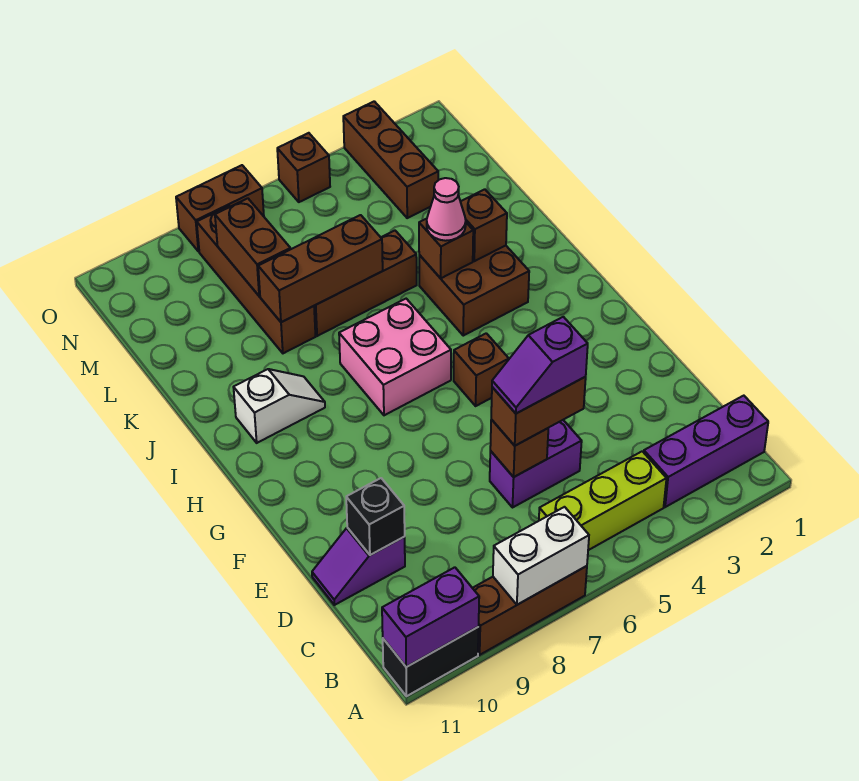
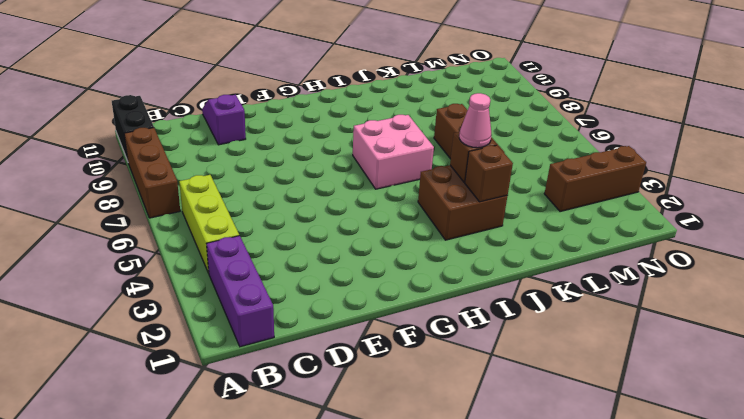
none -> purple brick D5:D6 level 1
none -> brown brick G5 level 1
none -> white slope I9:I10 level 1 top 10

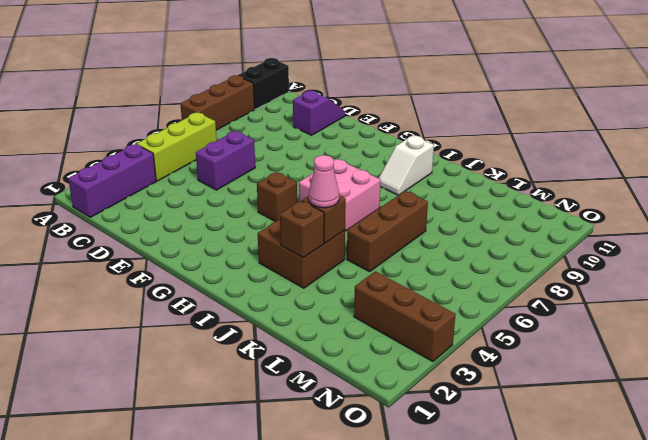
none -> brown brick K8:N8 level 1
none -> brown brick O5 level 1
none -> brown brick O7:O8 level 1

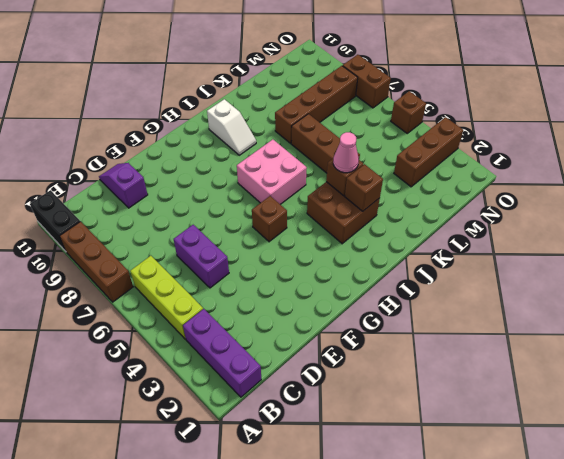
none -> white brick A7:A8 level 2
none -> purple brick A10:A11 level 2
none -> brown brick D6 level 2

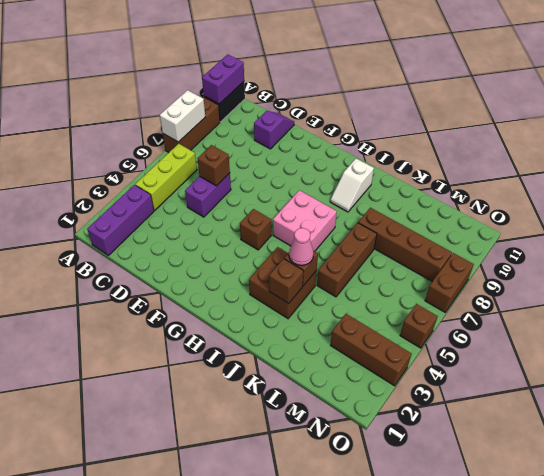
none -> black brick D10 level 2
none -> brown brick K6:K8 level 2
none -> brown brick L8:M8 level 2

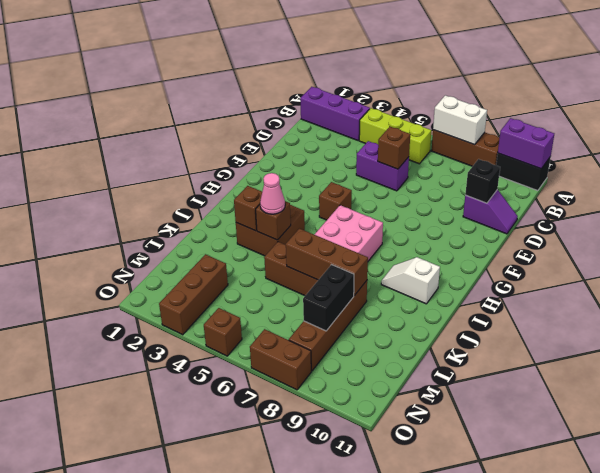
black brick L8:M8 level 2 -> brown brick L8:M8 level 2
none -> brown brick D5:D6 level 3
none -> purple slope D5:D6 level 4 top 5

